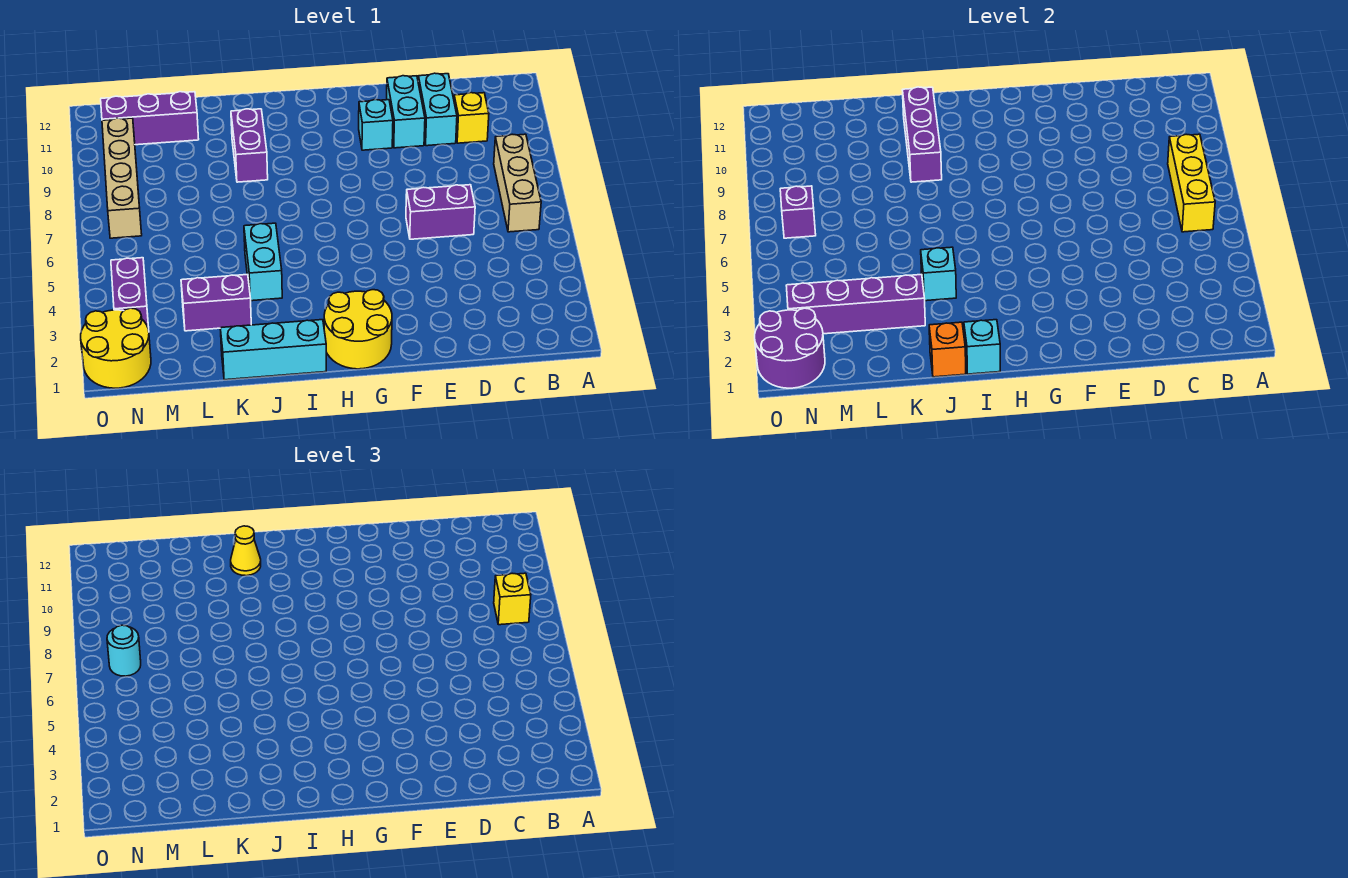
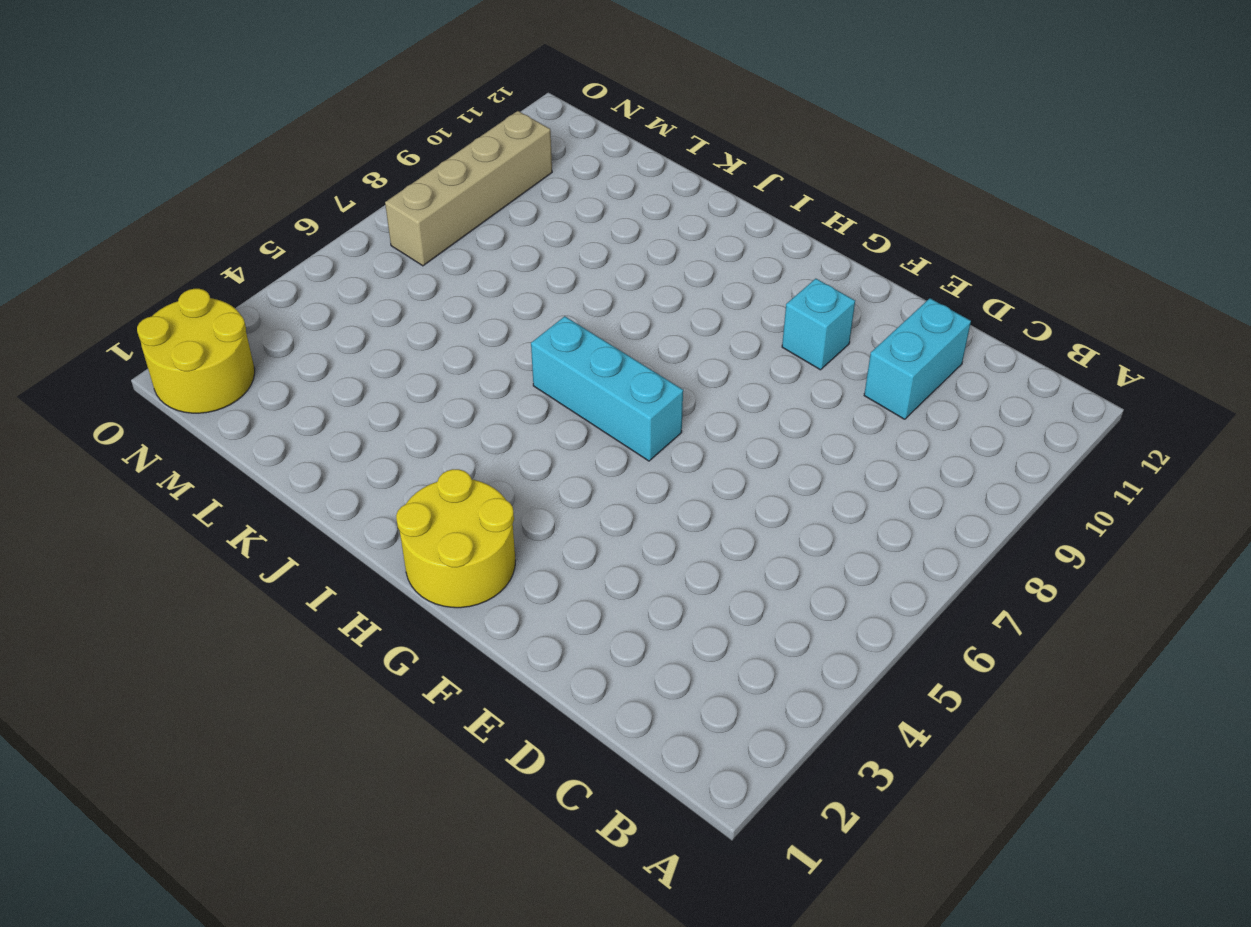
cyan brick G6:I6 level 1 -> cyan brick I1:K1 level 1
none -> tan brick B6:B8 level 1
none -> yellow brick C10 level 1
none -> purple brick D6:E6 level 1

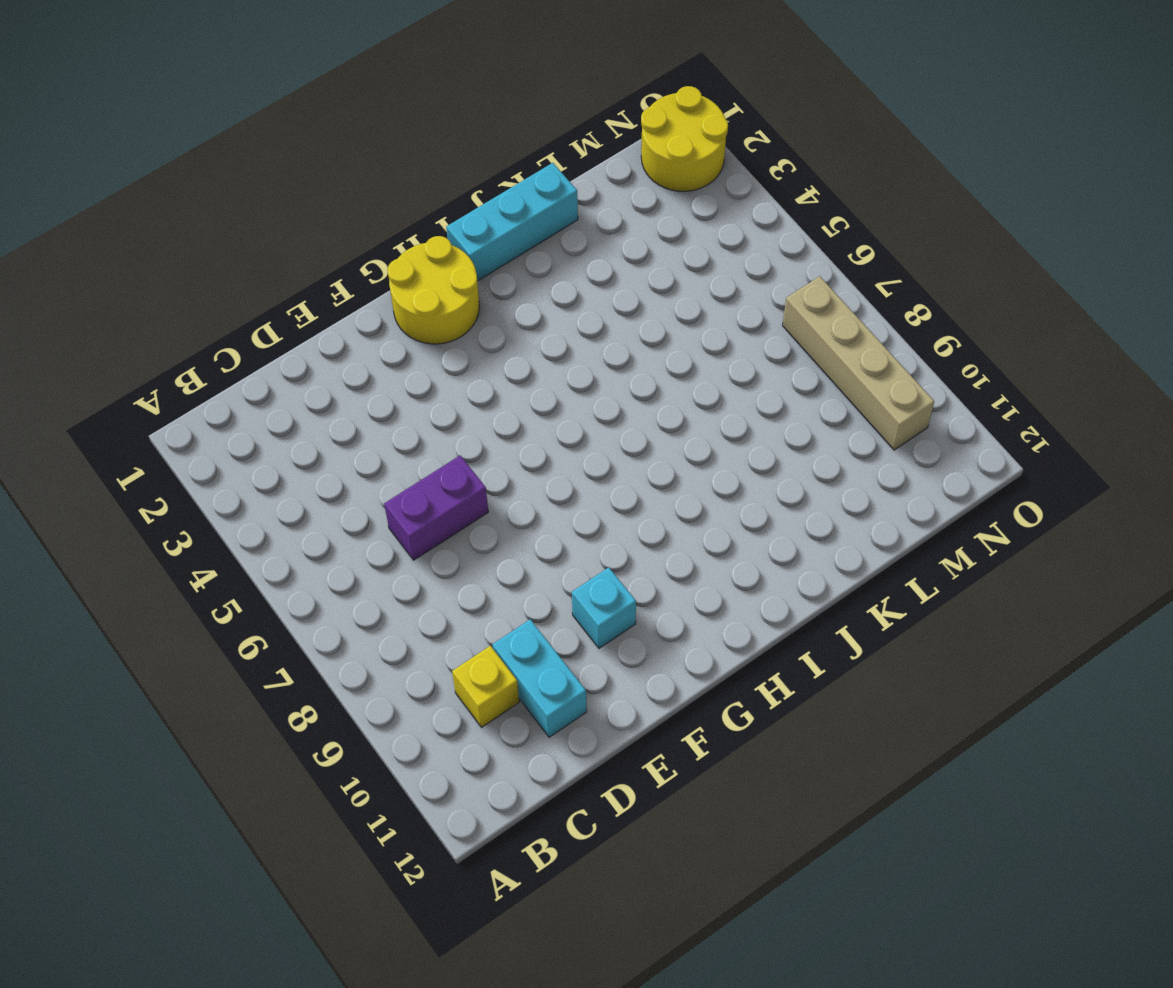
none -> tan brick B6:B8 level 1
none -> cyan brick E10:E11 level 1
none -> cyan brick J4:J5 level 1

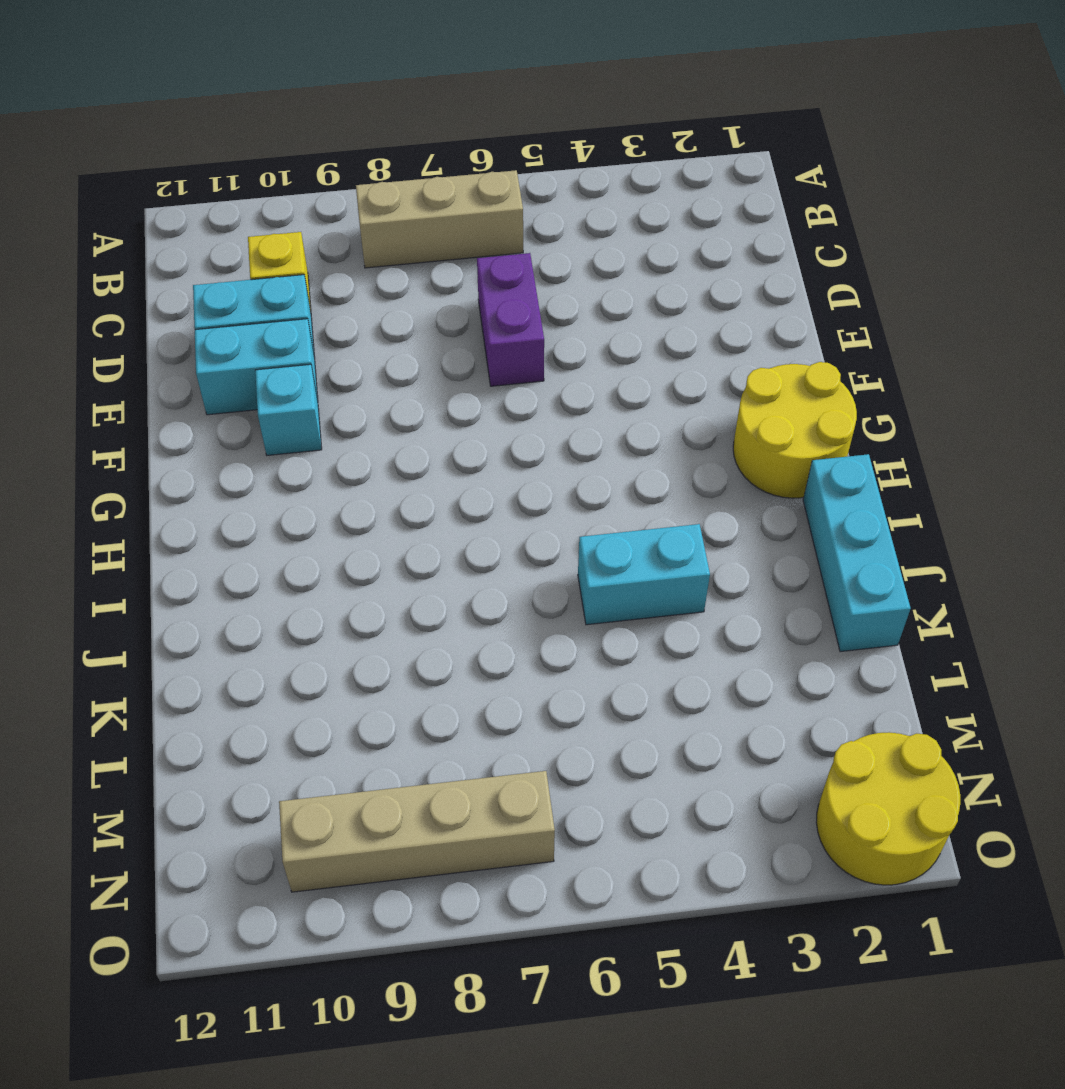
none -> purple brick J9:J10 level 1
none -> purple brick K3:L3 level 1
none -> purple brick L11:N11 level 1

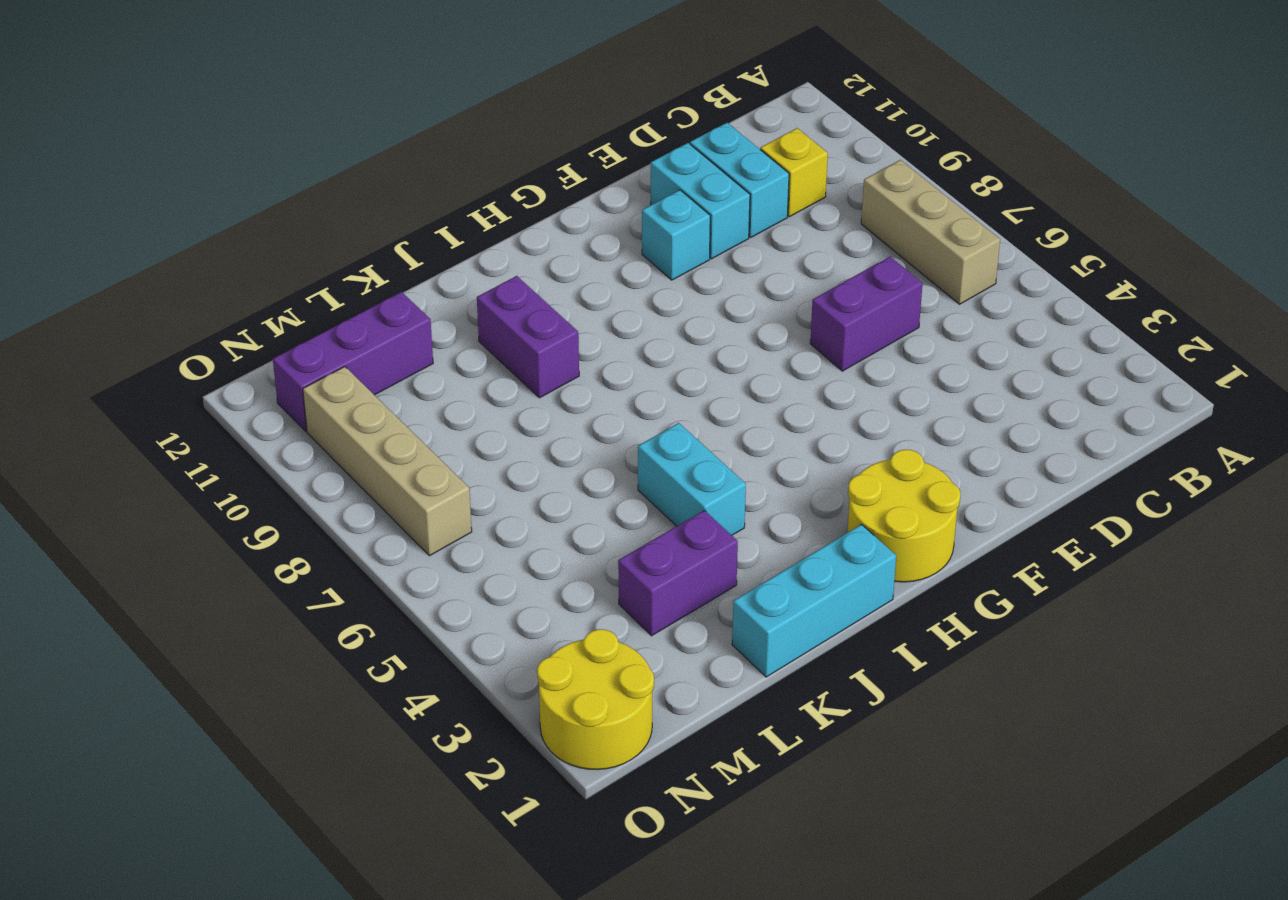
none -> purple brick N3:N4 level 1
none -> yellow brick B6:B8 level 2
none -> cyan brick I1 level 2

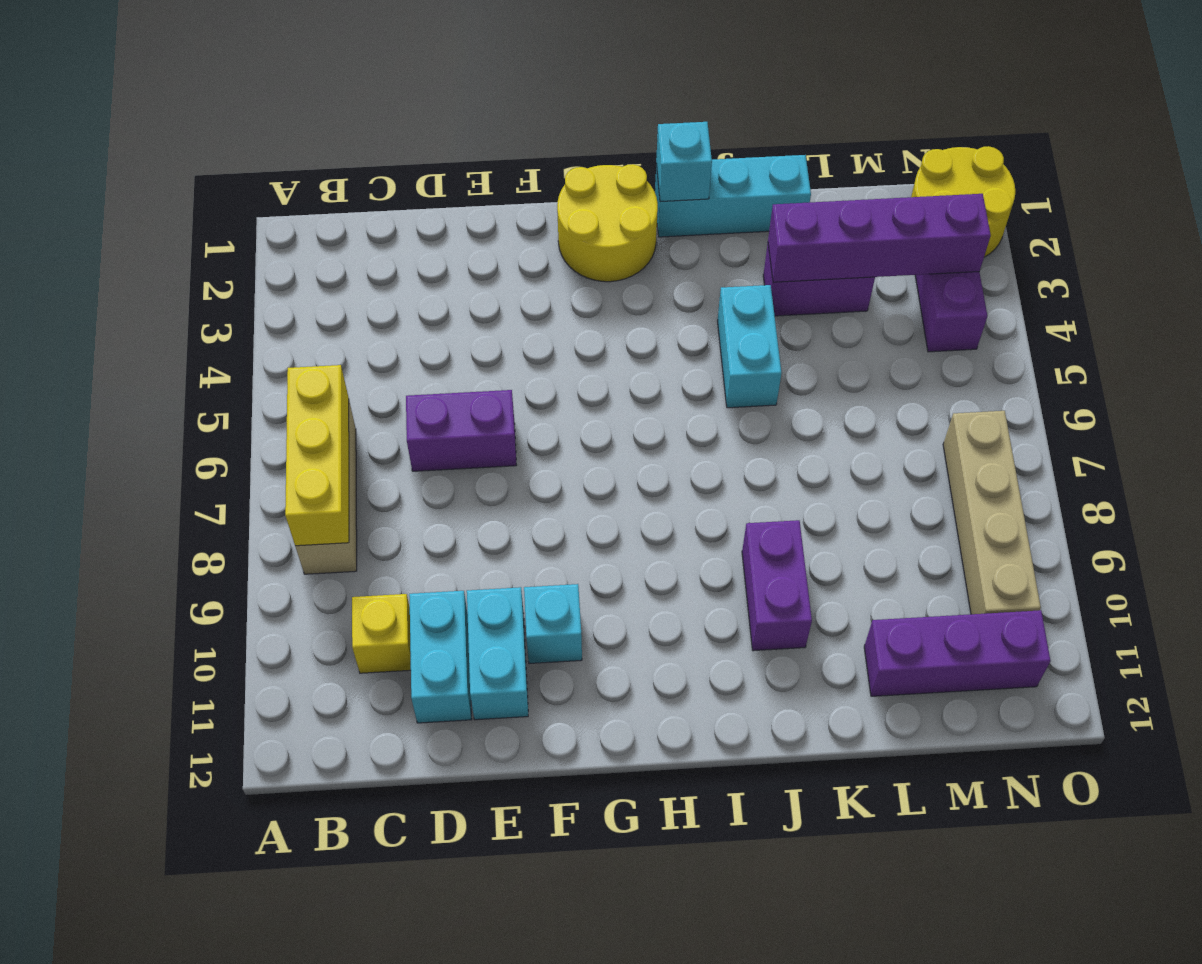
none -> orange brick J1 level 2
none -> cyan brick J4 level 2
none -> purple brick J9:J11 level 2

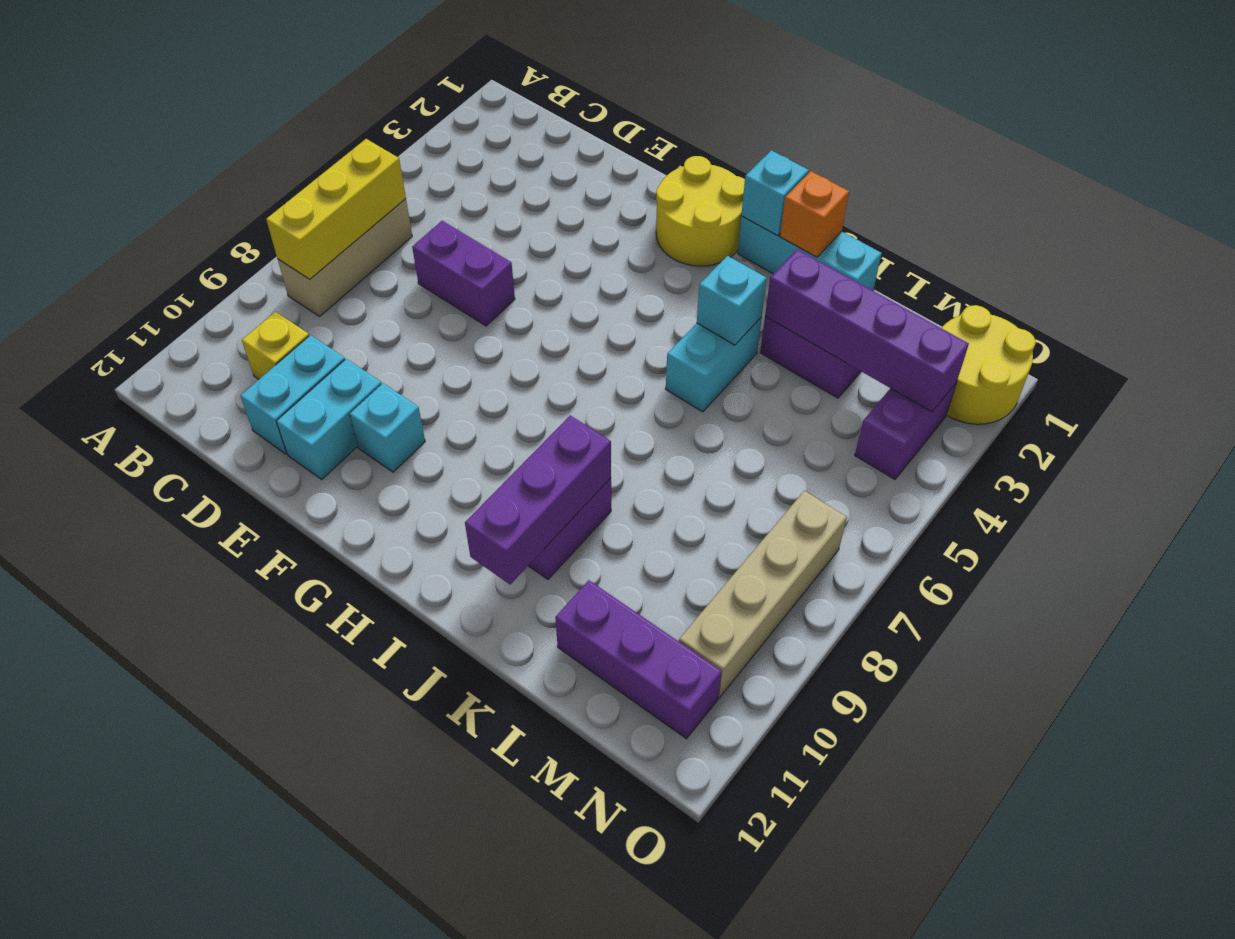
none -> purple round brick N1:O2 level 2
none -> purple brick N7 level 2
none -> yellow brick B8 level 3

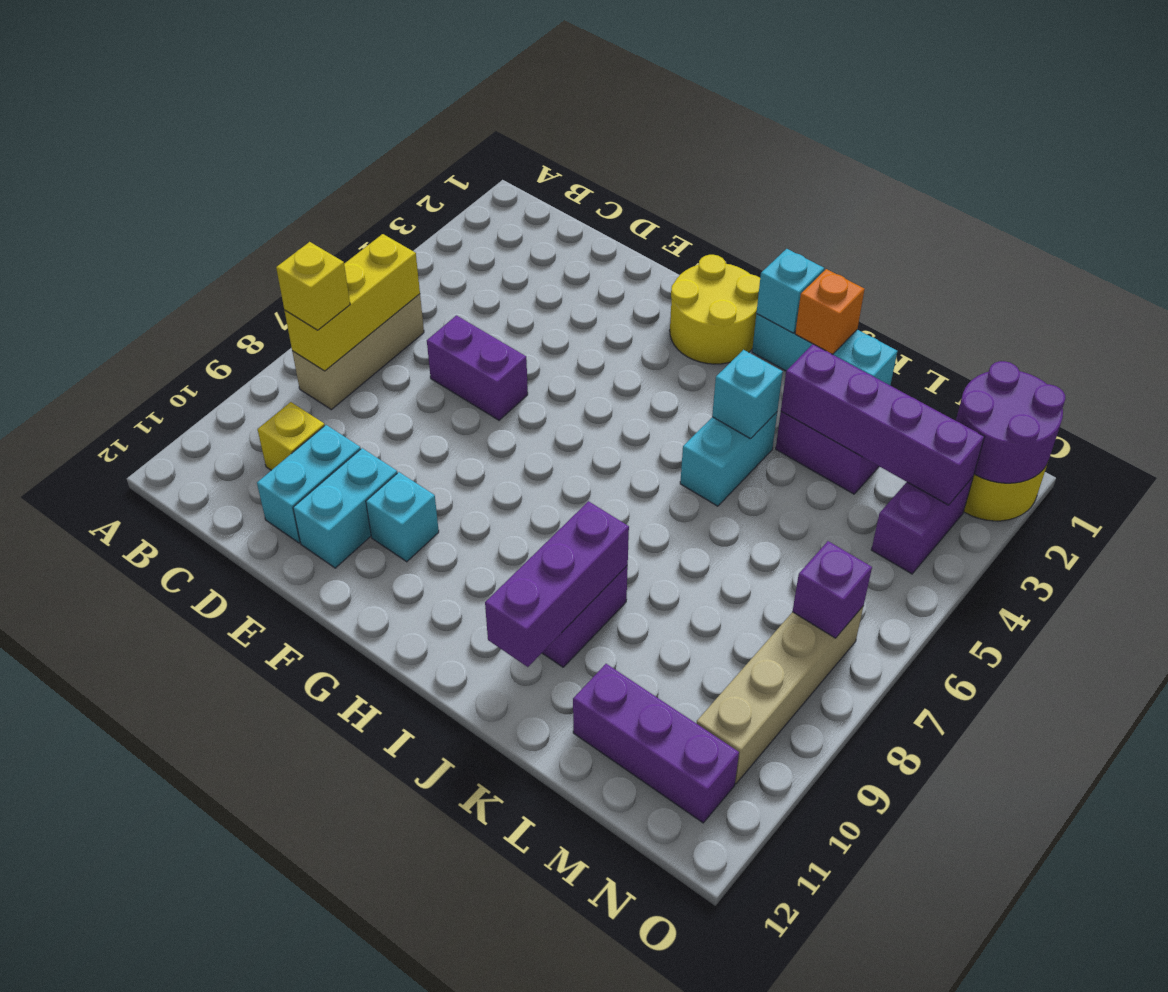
none -> yellow cone J11 level 3
none -> cyan round brick N7 level 3

